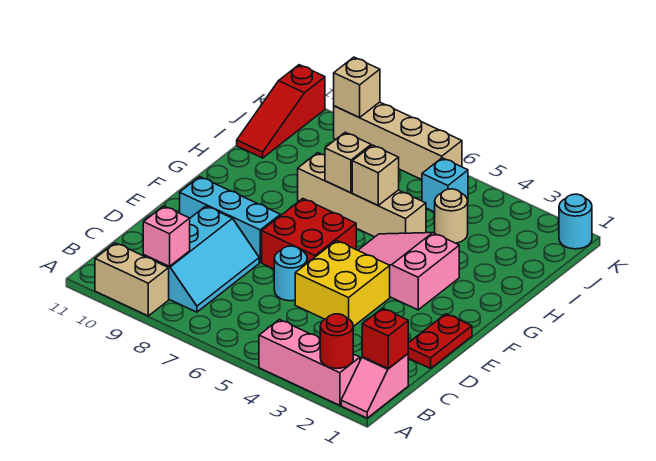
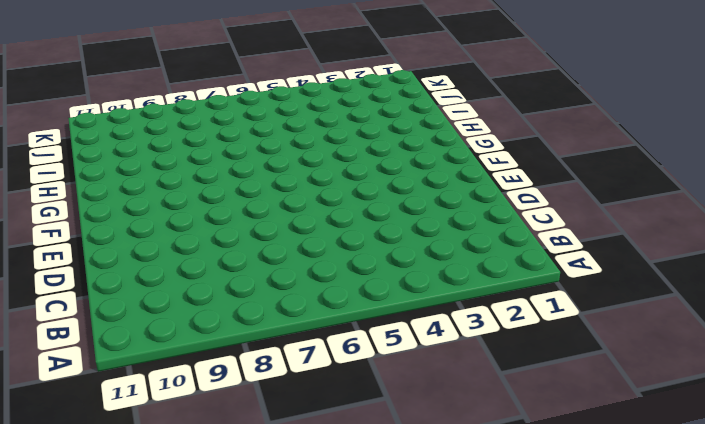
none -> pink slope A1:B1 level 1 top B
none -> pink brick A2:A4 level 1
none -> tan brick A9:A10 level 1

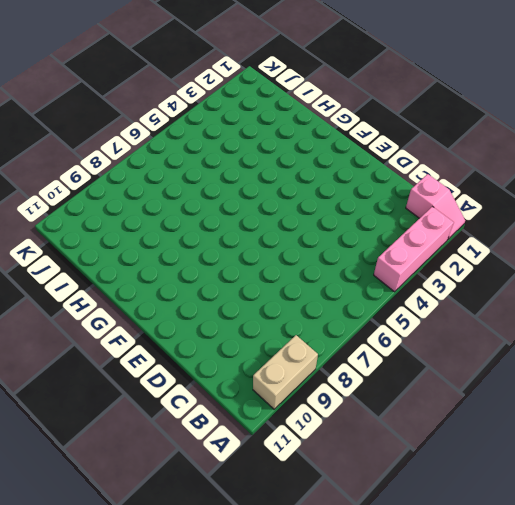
none -> cyan slope B8:D9 level 1 top 9
none -> red plate D1:E1 level 1
none -> yellow brick D4:E5 level 1

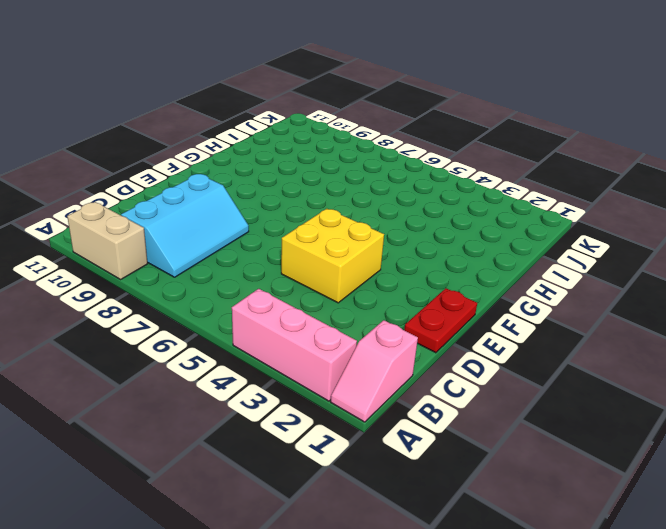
none -> cyan round brick D6 level 1
none -> red brick E6:F7 level 1
none -> cyan brick E8:E10 level 1

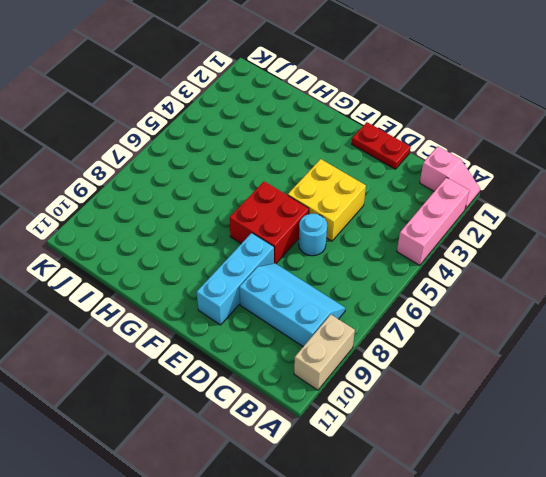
none -> pink slope F3:G5 level 1 top 3
none -> tan brick H5:H8 level 1
none -> tan round brick I4 level 1

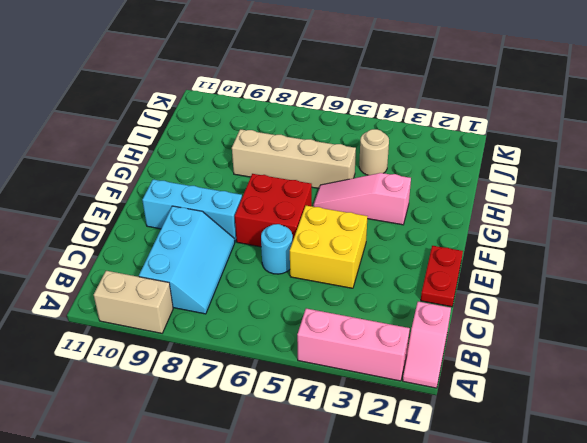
pink slope G3:G5 level 1 top 3 -> pink slope F3:G5 level 1 top 3
none -> red slope I11:K11 level 1 top K
none -> cyan brick J5 level 1
none -> cyan round brick K1 level 1

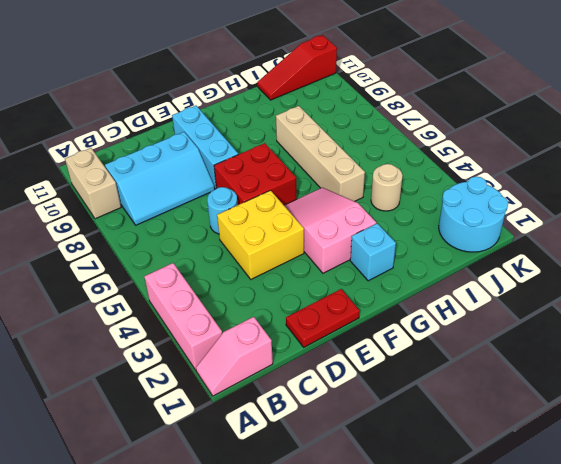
cyan brick G2 level 1 -> cyan brick J5 level 1
cyan round brick J1:K2 level 1 -> cyan round brick K1 level 1
none -> tan brick K6:K9 level 1
none -> red round brick A2 level 2
none -> red brick B1 level 2

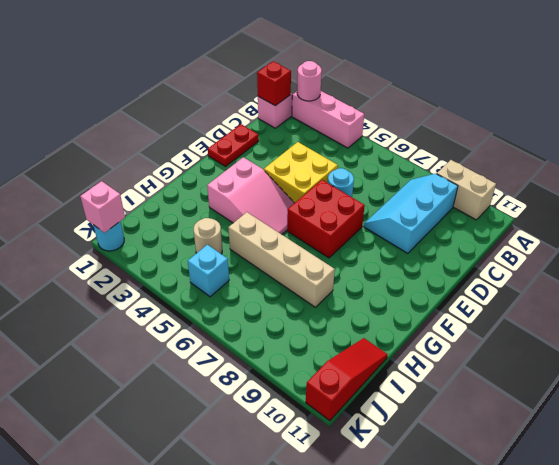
pink round brick A2 level 2 -> red round brick A2 level 2
pink brick K1 level 2 -> pink brick B9 level 2
none -> cyan brick E8:E10 level 1
none -> tan brick K6:K9 level 1
none -> tan brick H6 level 2

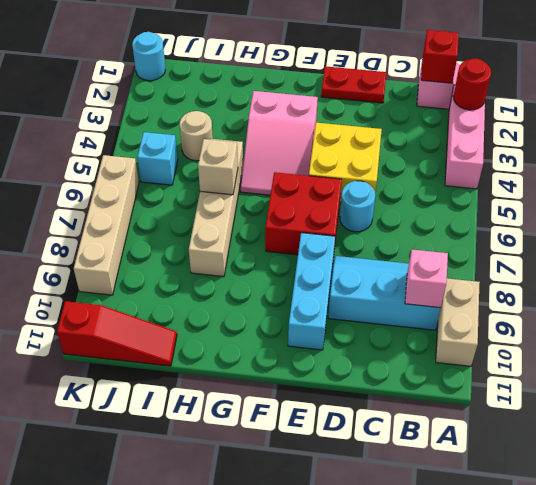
none -> tan brick H7 level 2
none -> tan brick K9 level 2

